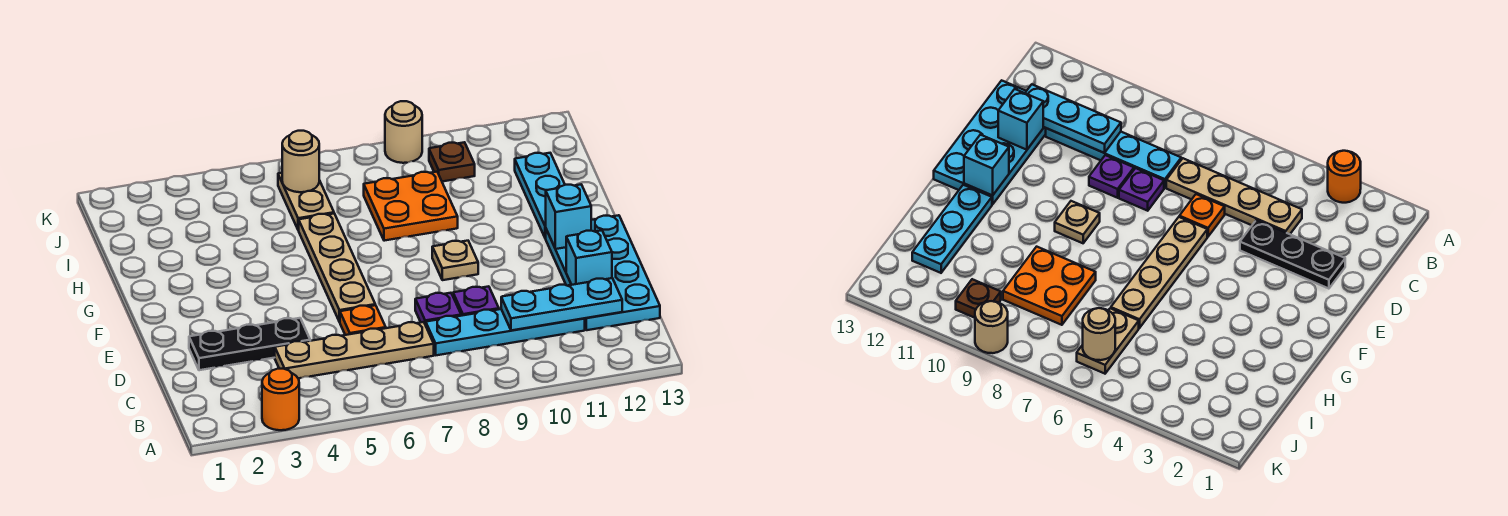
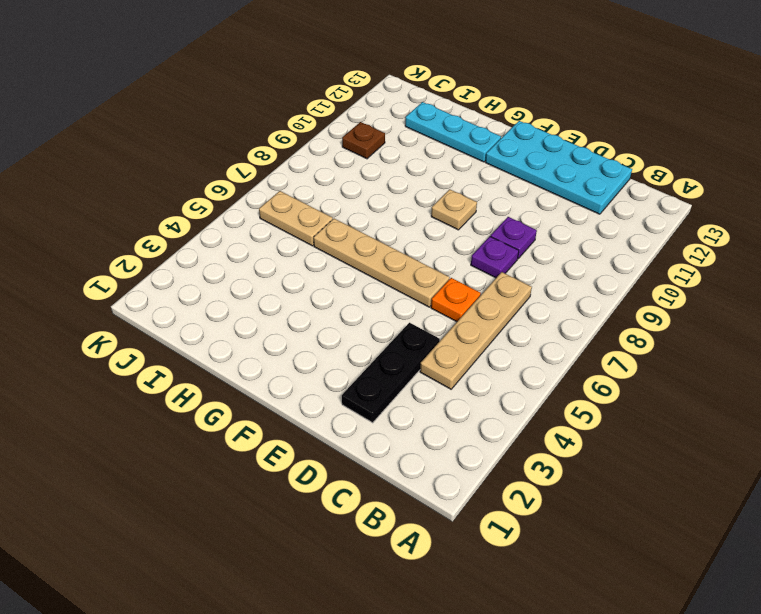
none -> orange round brick A3 level 1
none -> cyan plate C8:C11 level 1
none -> orange plate H8:I9 level 1

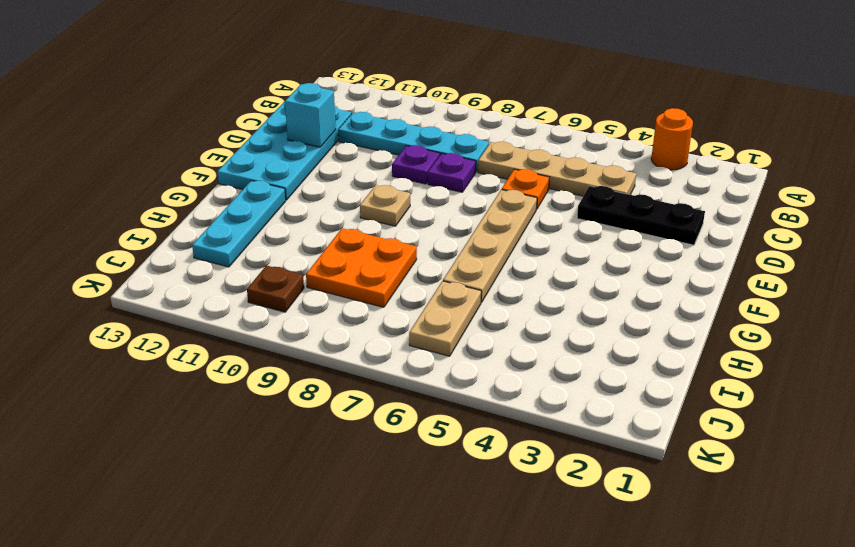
none -> tan round brick K9 level 1
none -> cyan plate C10:C12 level 2
none -> cyan brick F12 level 2

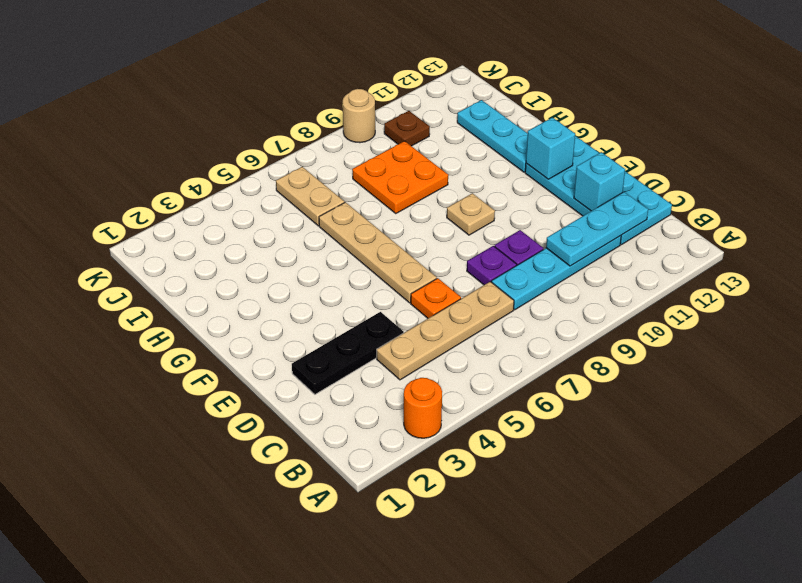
none -> tan round brick J6 level 2

